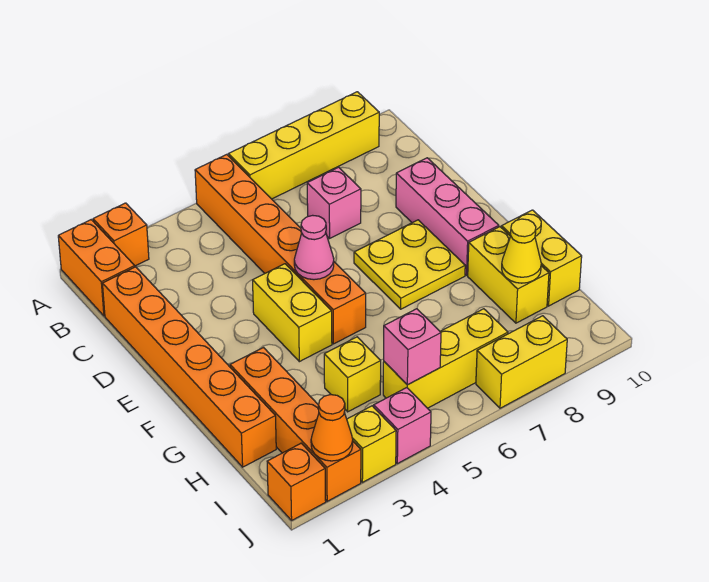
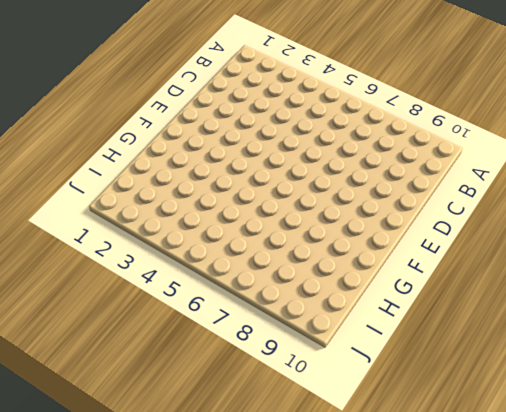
none -> orange brick A1:B1 level 1
none -> orange brick A2 level 1
none -> orange brick A5:F5 level 1

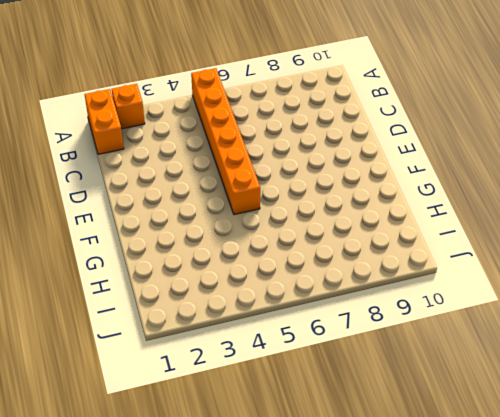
none -> yellow brick A6:A9 level 1
none -> orange brick C1:H1 level 1
none -> pink brick C7 level 1

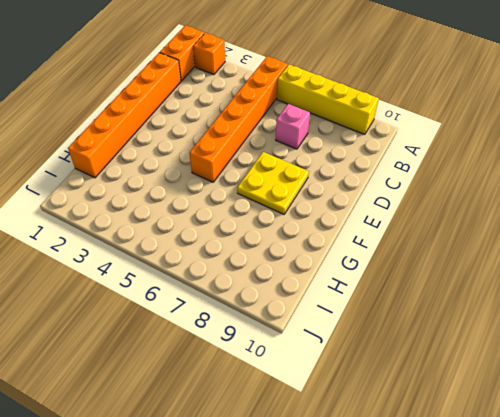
none -> pink brick D9:F9 level 1
none -> yellow brick E4:F4 level 1
none -> orange brick G2:J2 level 1

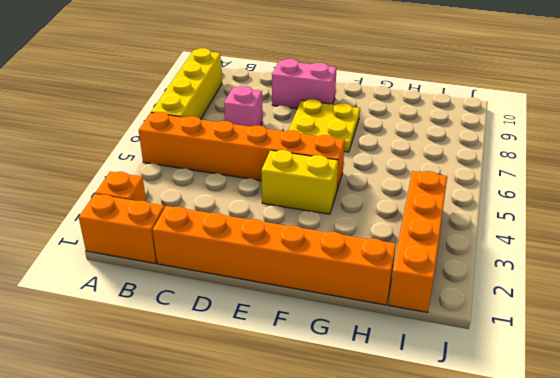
pink brick D9:E9 level 1 -> pink brick D9:F9 level 1
orange brick I1:I4 level 1 -> orange brick G2:J2 level 1
none -> yellow brick G9:H9 level 1
none -> yellow brick G10:H10 level 1
none -> yellow brick H4 level 1

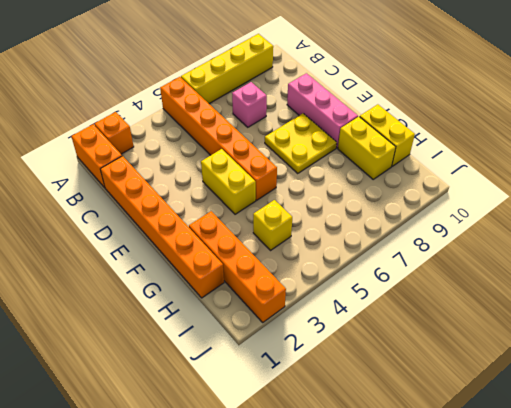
none -> yellow brick I5:I7 level 1
none -> orange brick J1 level 1
none -> yellow brick J3 level 1

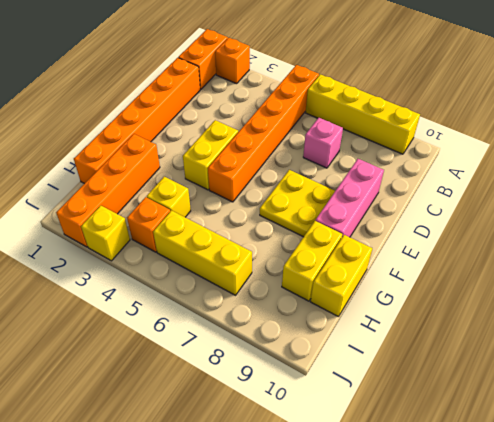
orange brick I4 level 1 -> orange brick J1 level 1
none -> pink brick J4 level 1
none -> yellow brick J7:J8 level 1
none -> pink cone E5 level 2

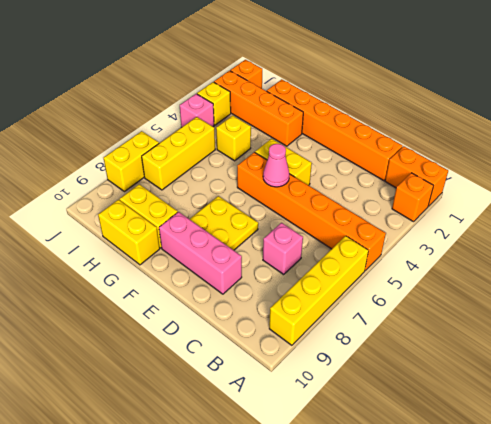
none -> yellow cone H9 level 2
none -> pink brick I5 level 2
none -> orange cone J2 level 2

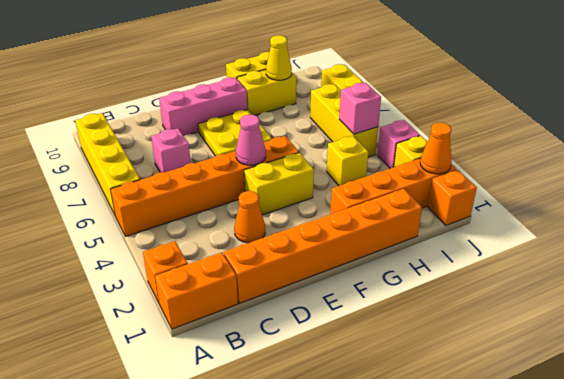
orange cone D3 level 1 -> none

